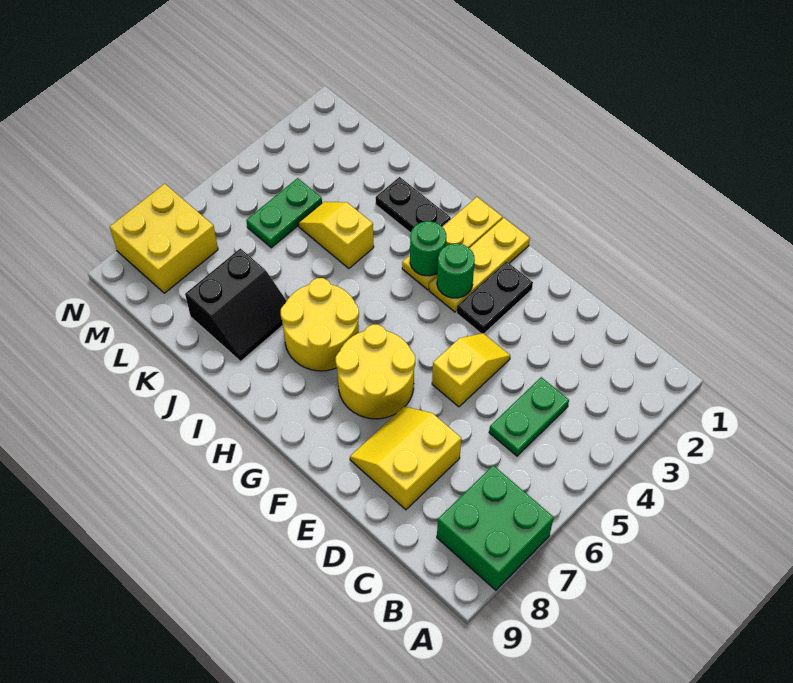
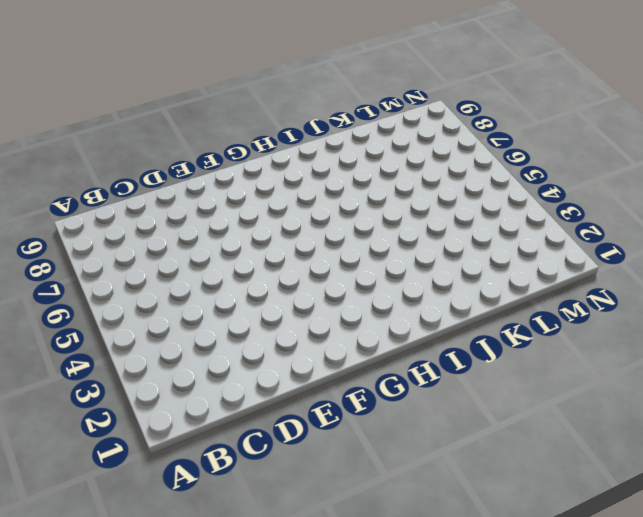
none -> green brick A7:B8 level 1
none -> green plate C4:C5 level 1
none -> yellow slope D7:E8 level 1 top D

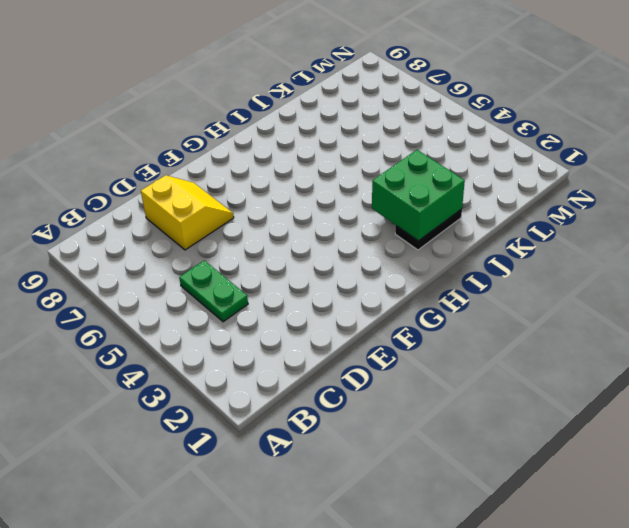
green brick I2:J3 level 2 -> green brick A7:B8 level 1
none -> yellow slope E4:E5 level 1 top 5
none -> black plate F2:F3 level 1
none -> yellow round brick F6:G7 level 1

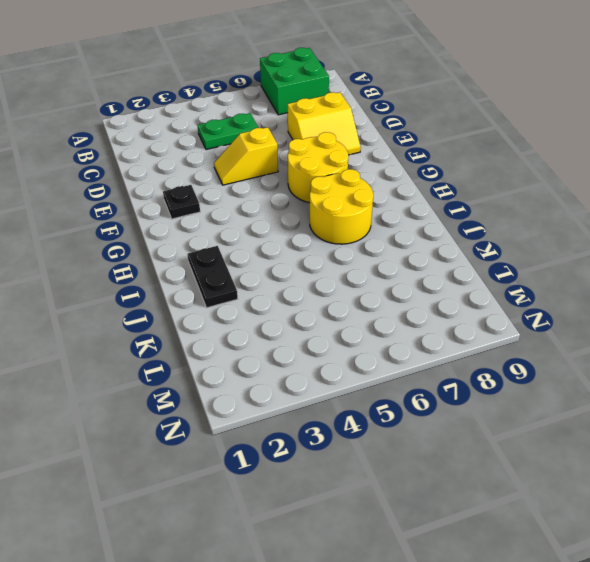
black plate F2 level 1 -> black plate F2:F3 level 1
none -> yellow plate G1:G3 level 1
none -> yellow plate H1:H3 level 1
none -> yellow slope J4:K4 level 1 top J

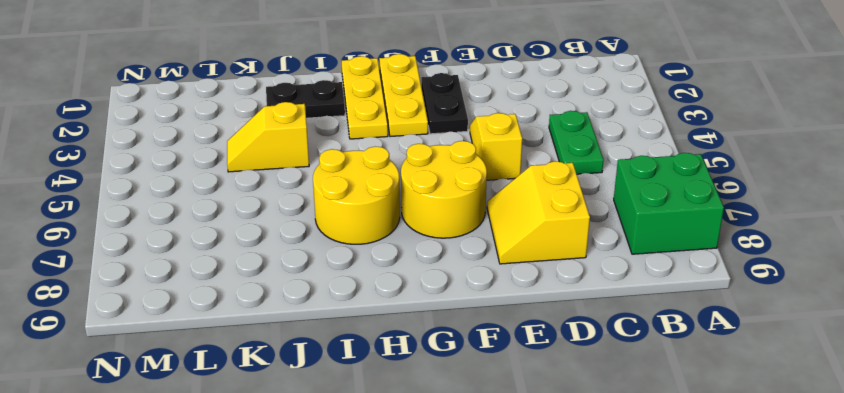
none -> black slope J7:K8 level 1 top K
none -> green plate L4:L5 level 1
none -> yellow brick M7:N8 level 1

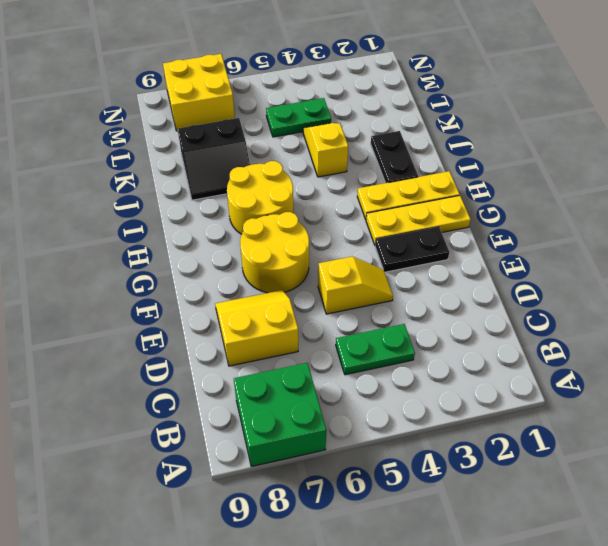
none -> green round brick G3 level 2
none -> green round brick H3 level 2

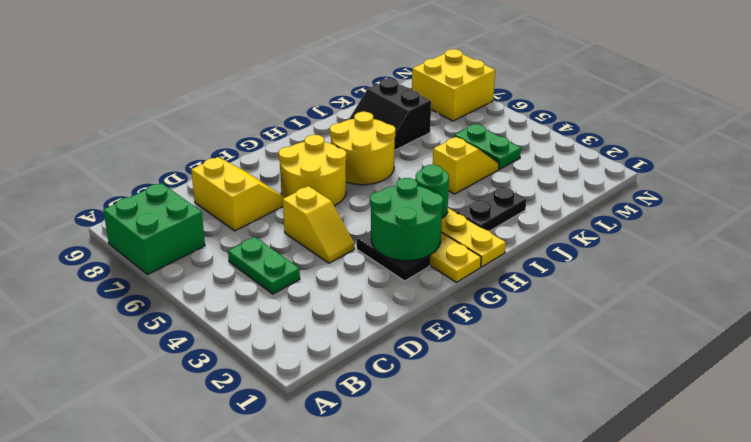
green round brick F2:G3 level 2 -> green round brick G3 level 2

